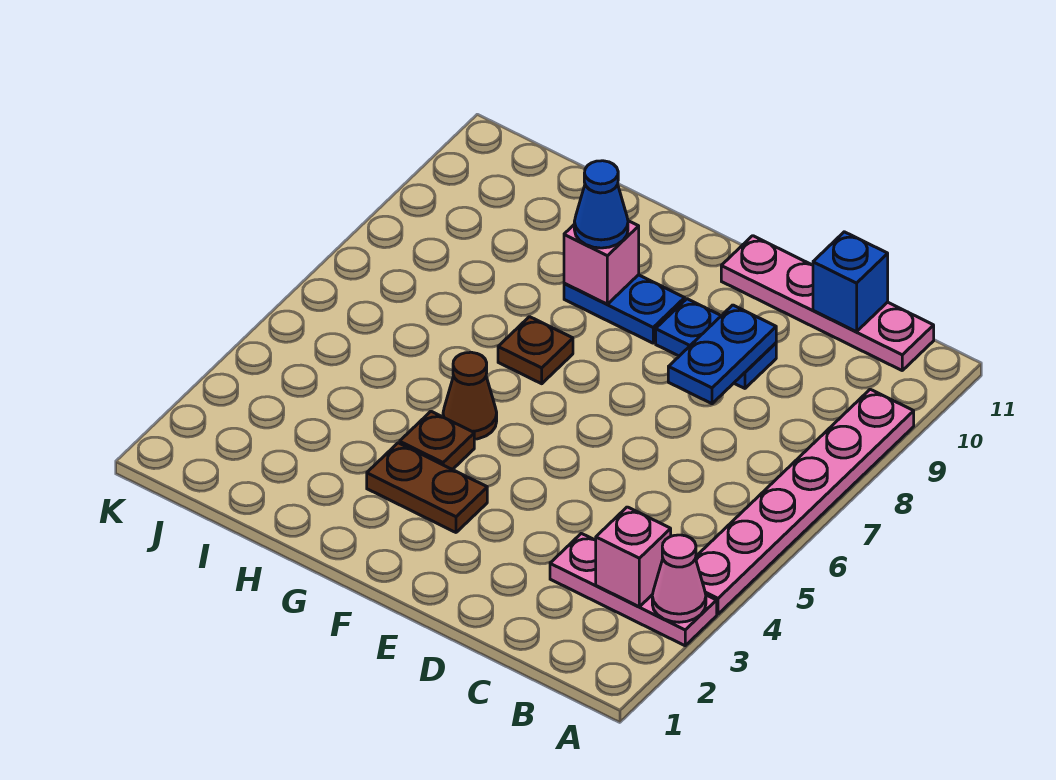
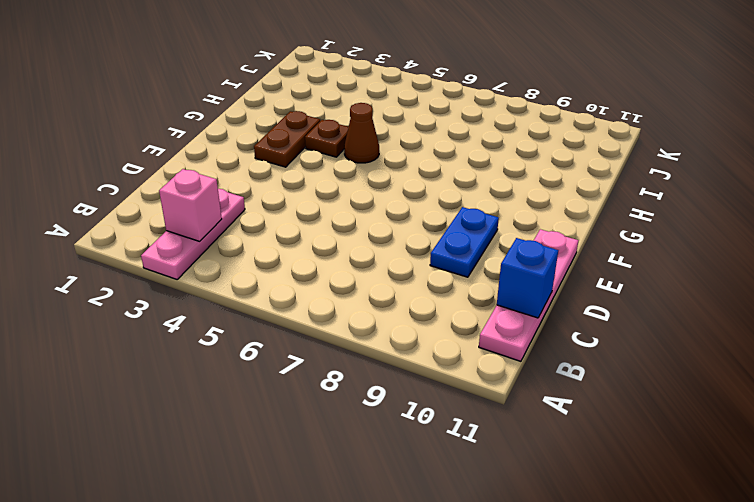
none -> pink plate A4:A9 level 1
none -> blue plate F9:G9 level 1
none -> brown plate G7 level 1

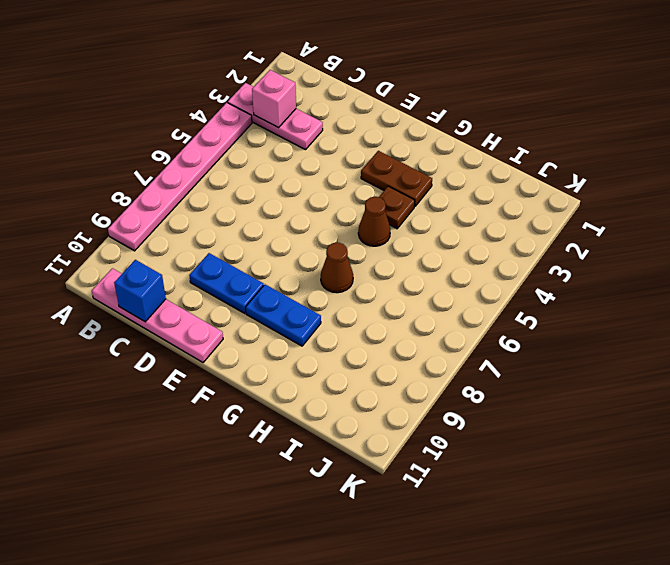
brown cone G7 level 1 -> brown plate G7 level 1
none -> pink cone A3 level 2
none -> blue plate D8:D9 level 2
none -> pink brick G9 level 2

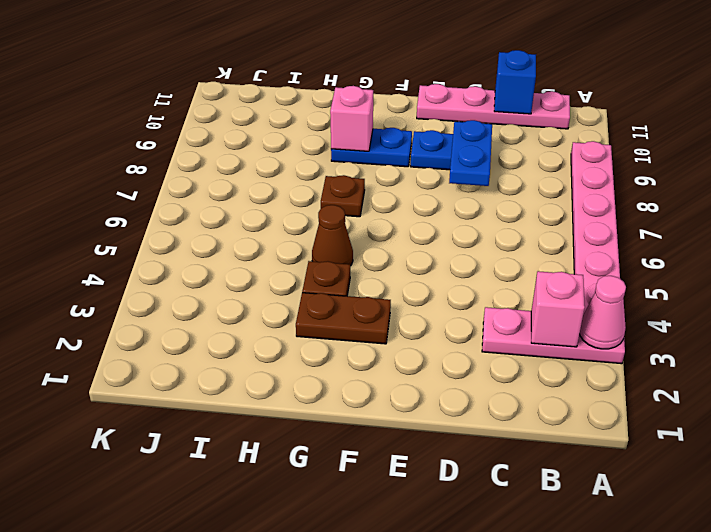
none -> blue cone G9 level 3

